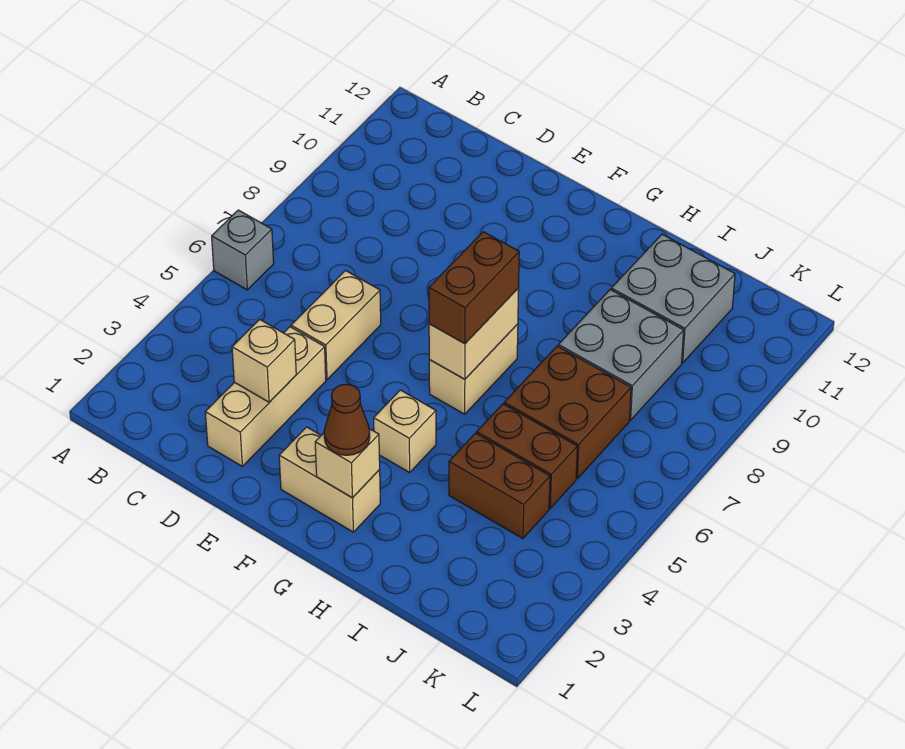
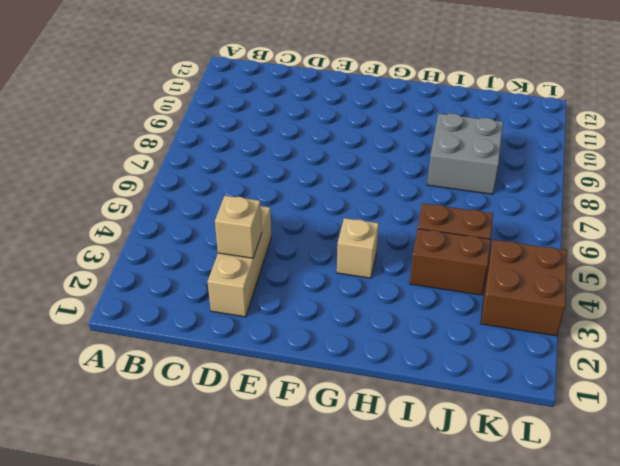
brown brick K3:L4 level 1 -> brown brick I6:J7 level 1
none -> grey brick A6 level 1
none -> tan brick D5:D6 level 1
none -> tan brick F2:G2 level 1

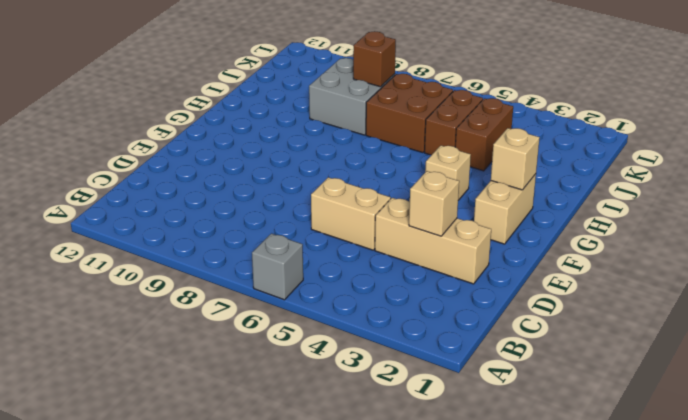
brown brick J8 level 2 -> none
none -> tan brick G6:G7 level 1
none -> grey brick I10:J11 level 1
none -> tan brick G6:G7 level 2

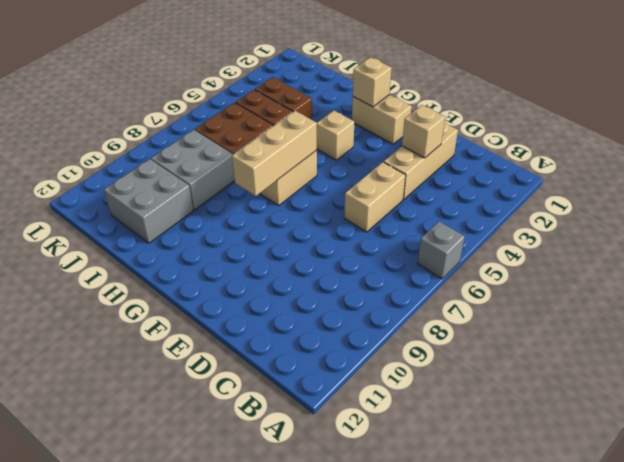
tan brick G6:G8 level 2 -> tan brick G6:G7 level 2
none -> brown cone G2 level 3
none -> brown brick G6:G7 level 3

